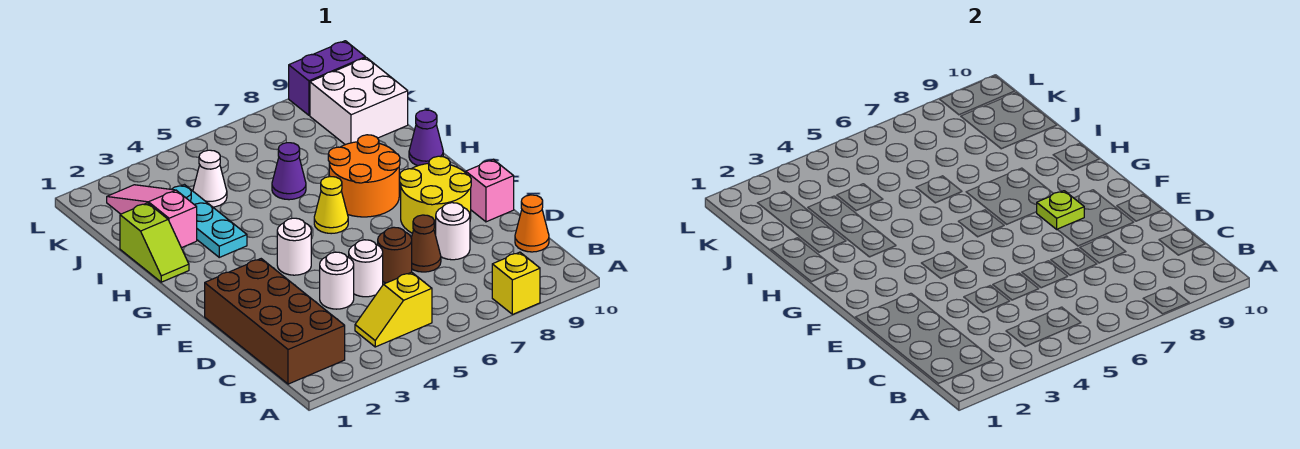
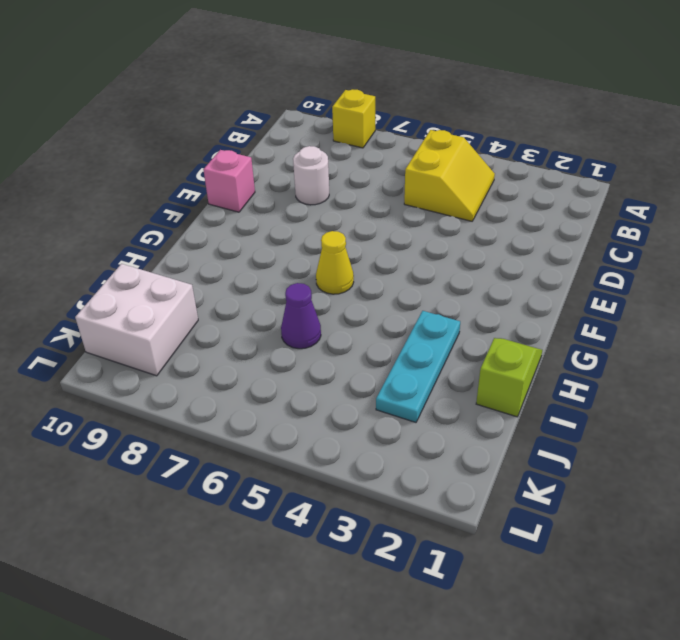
yellow slope B4:C5 level 1 top 5 -> yellow slope B4:B5 level 1 top 5
none -> brown brick B1:E2 level 1
none -> orange cone C10 level 1
none -> white round brick D4 level 1

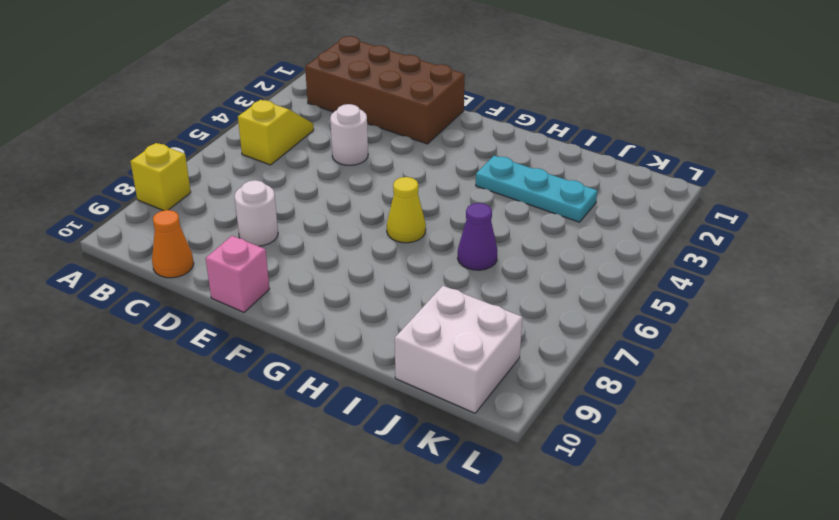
none -> white round brick D5 level 1
none -> brown round brick D6 level 1
none -> brown cone D7 level 1

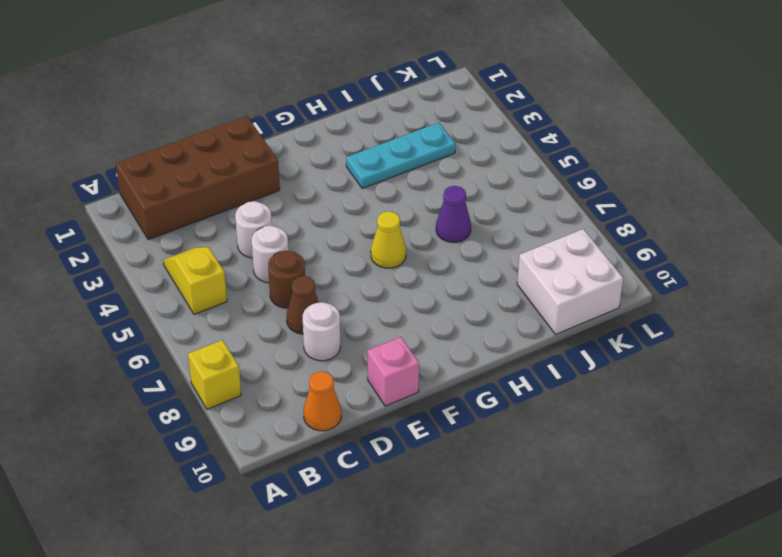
none -> yellow round brick E8:F9 level 1
none -> white round brick F4 level 1
none -> orange round brick G7:H8 level 1

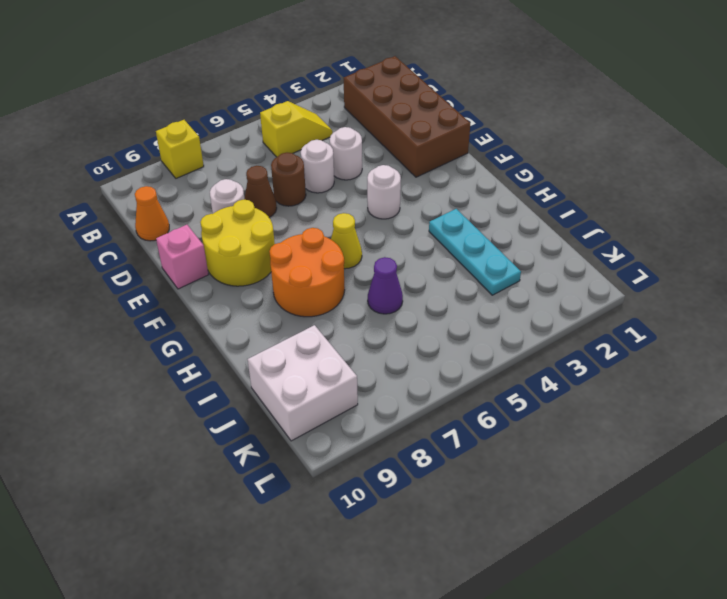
none -> lime slope H1:I1 level 1 top I
none -> purple cone H10 level 1
none -> pink slope I2:K2 level 1 top I

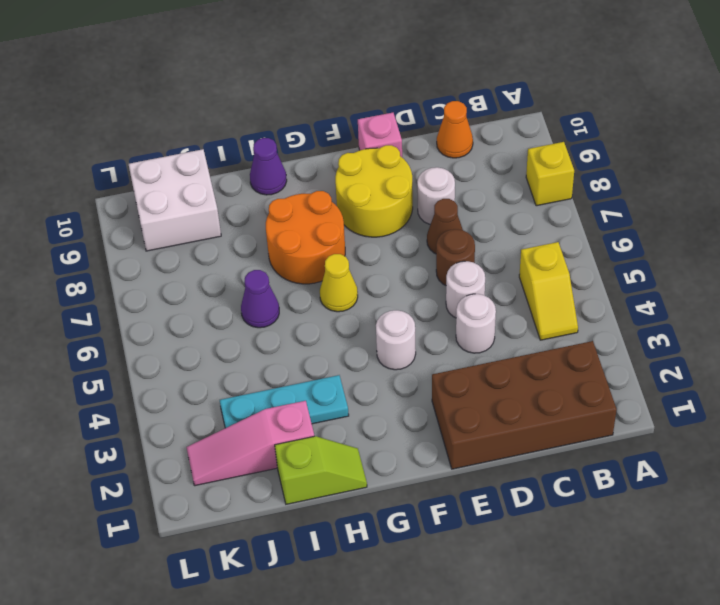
none -> white cone J4 level 1
none -> purple brick L9:L10 level 1
none -> lime plate F8 level 2

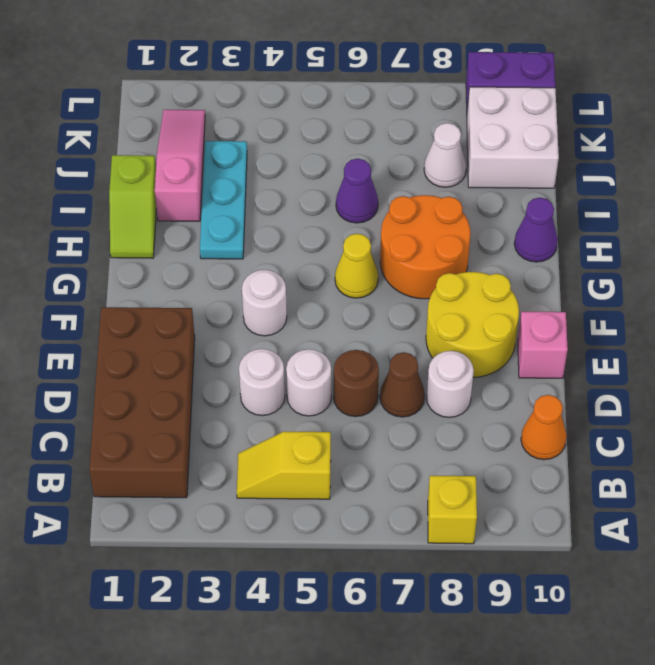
white cone J8 level 1 -> white cone J4 level 1
none -> lime plate F8 level 2

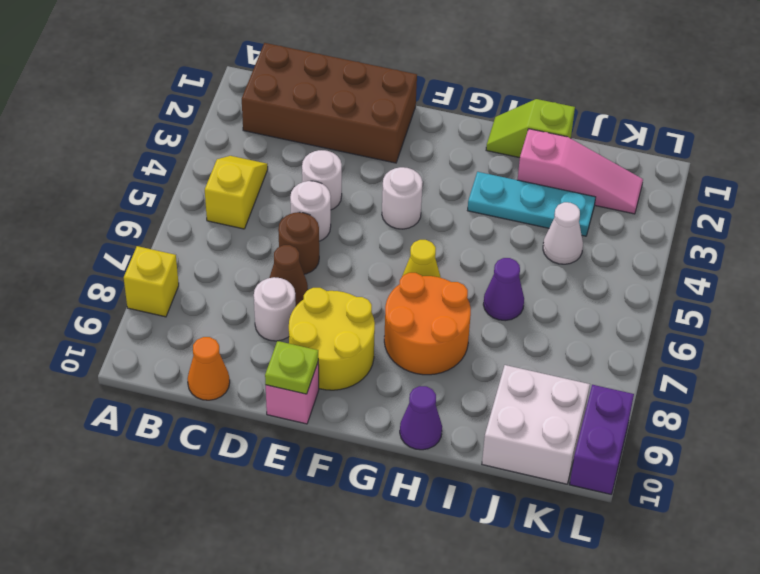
lime plate E10 level 2 -> lime plate F8 level 2

